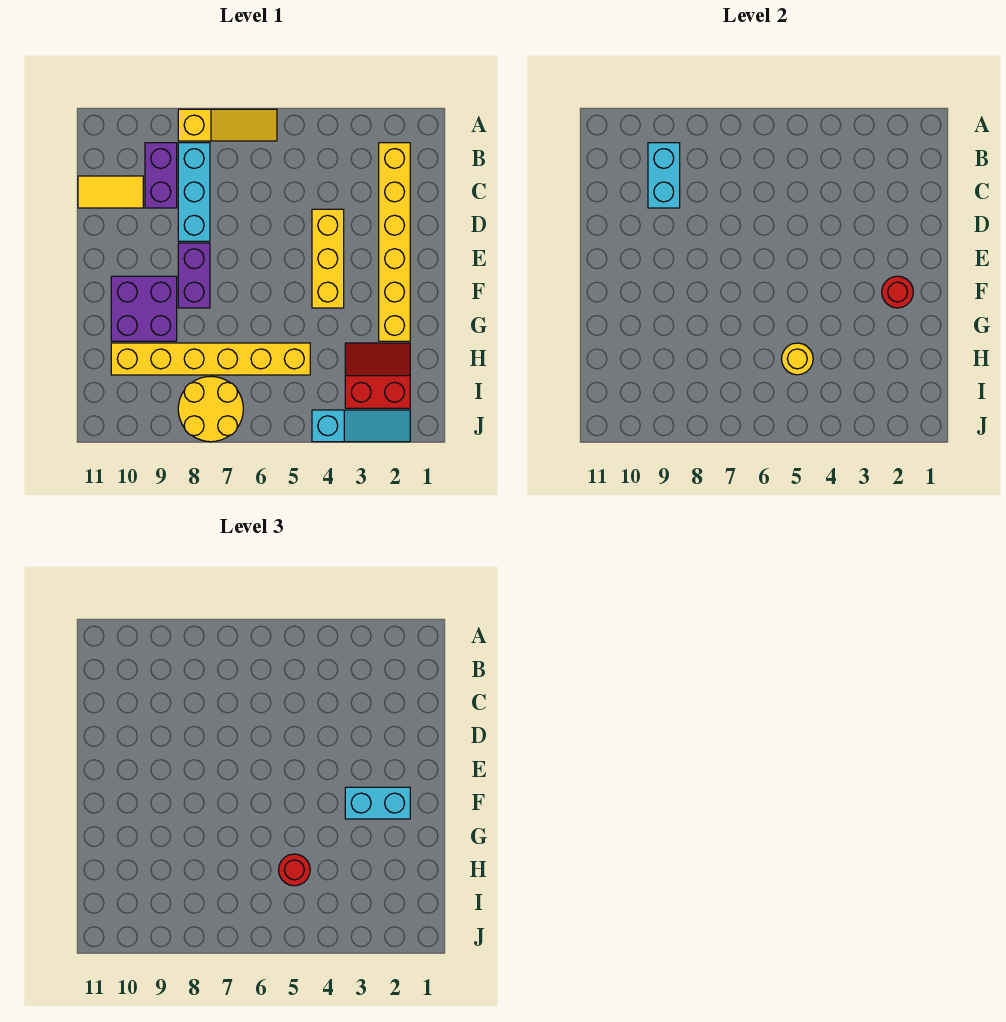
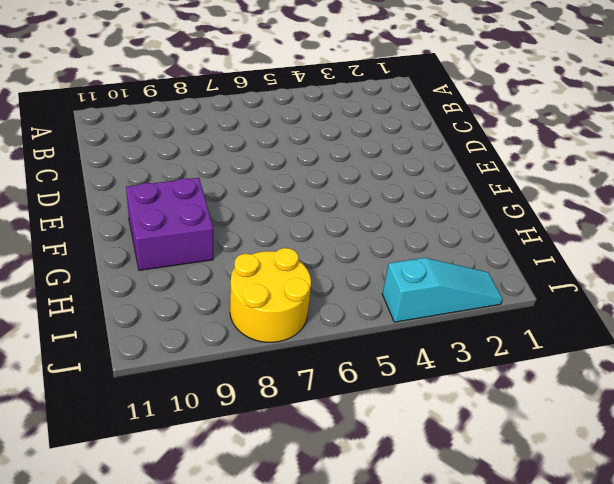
none -> yellow slope A6:A8 level 1 top 8
none -> yellow brick B2:G2 level 1
none -> cyan brick B8:D8 level 1

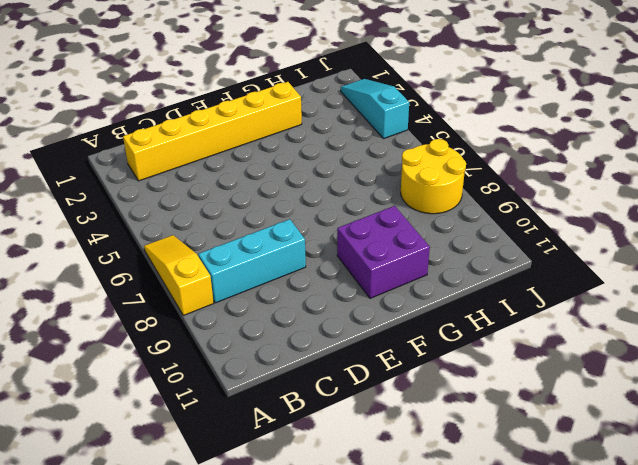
none -> purple brick B9:C9 level 1
none -> yellow tile C10:C11 level 1
none -> yellow brick D4:F4 level 1

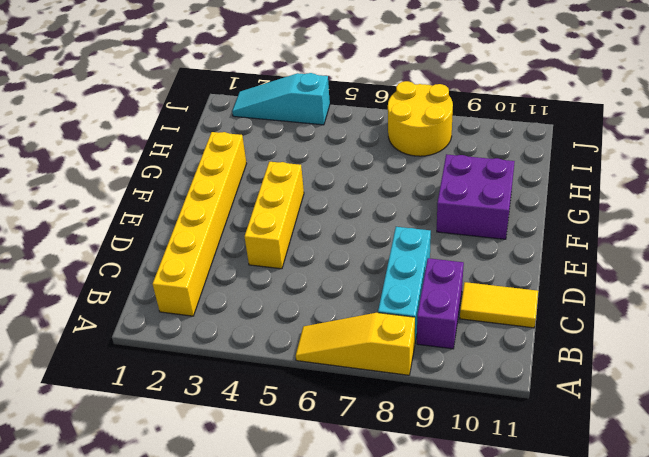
none -> purple brick E8:F8 level 1
none -> red slope H2:I3 level 1 top I
none -> yellow brick H5:H10 level 1

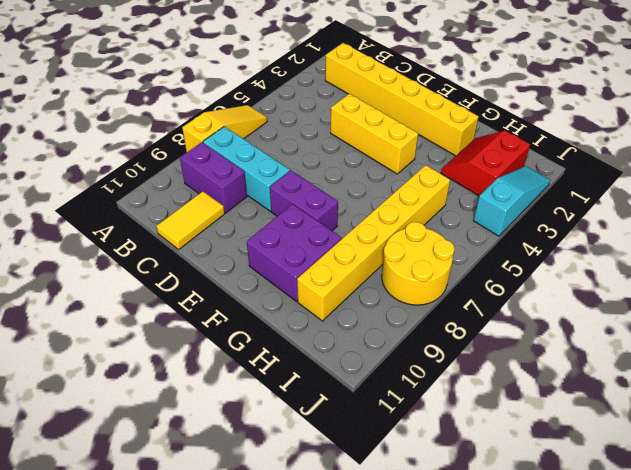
none -> cyan brick B9:C9 level 2
none -> red round brick F2 level 2
none -> yellow round brick H5 level 2

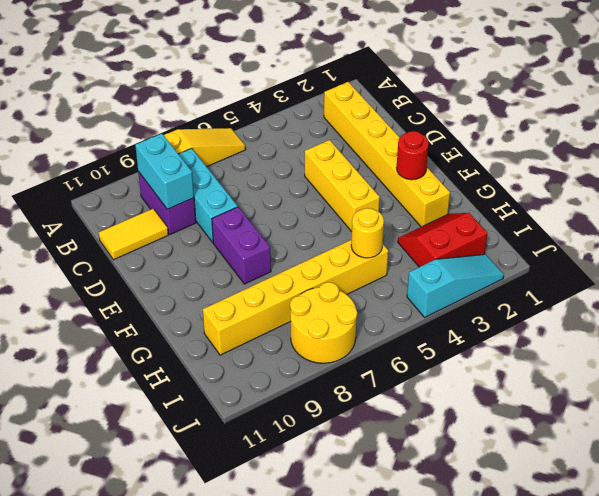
none -> purple brick F9:G10 level 1
none -> cyan brick F2:F3 level 3
none -> red round brick H5 level 3

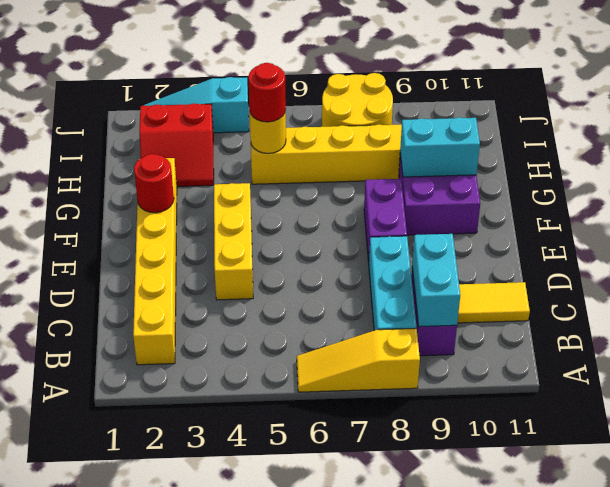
cyan brick G9:G10 level 2 -> cyan brick F2:F3 level 3

